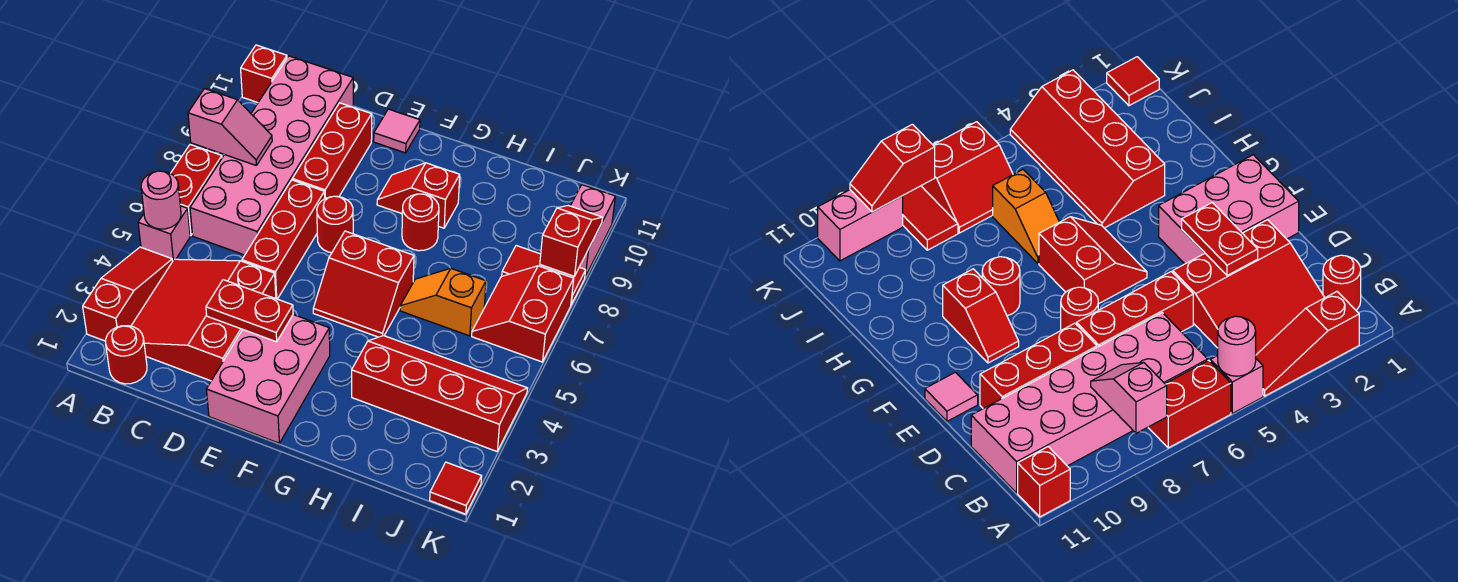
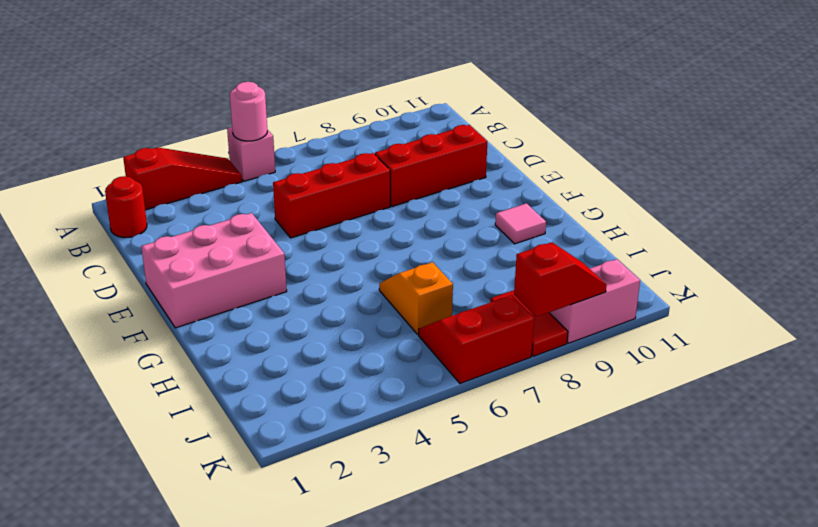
pink tile G10 level 1 -> pink tile E11 level 1
none -> red brick A6:A7 level 1
none -> red brick A11 level 1
none -> red slope B2:D4 level 1 top D

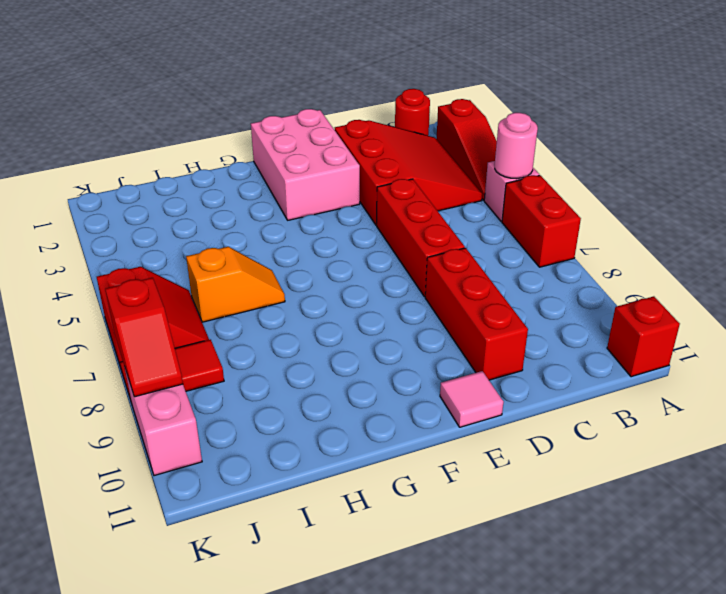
none -> pink brick B6:C11 level 1
none -> red round brick E7 level 1
none -> red slope F5:G6 level 1 top 6

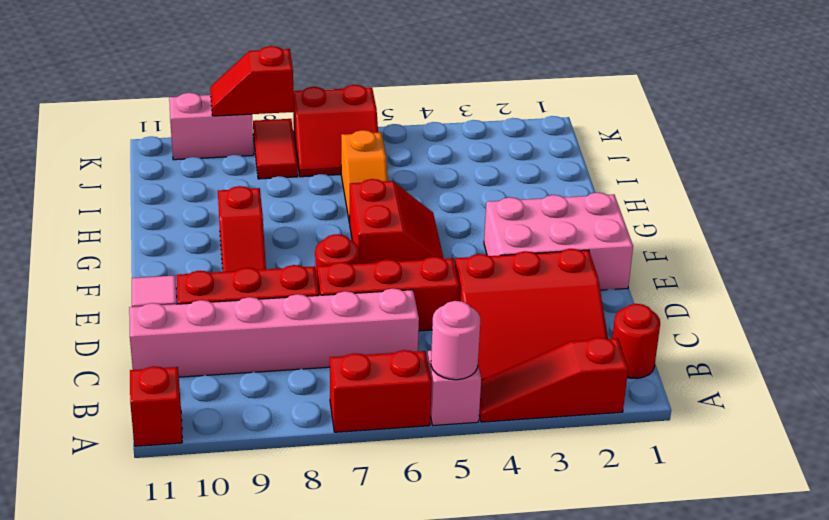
pink brick C6:C11 level 1 -> pink brick B6:C11 level 1
none -> red round brick G8 level 1
none -> red slope H3:K4 level 1 top 3
none -> red tile K1 level 1

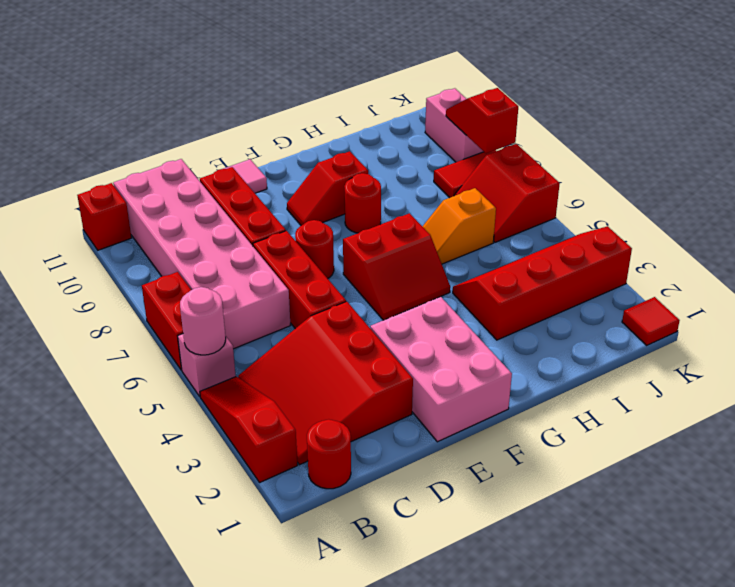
none -> pink slope A8:B8 level 2 top A
none -> red plate D3:E3 level 2

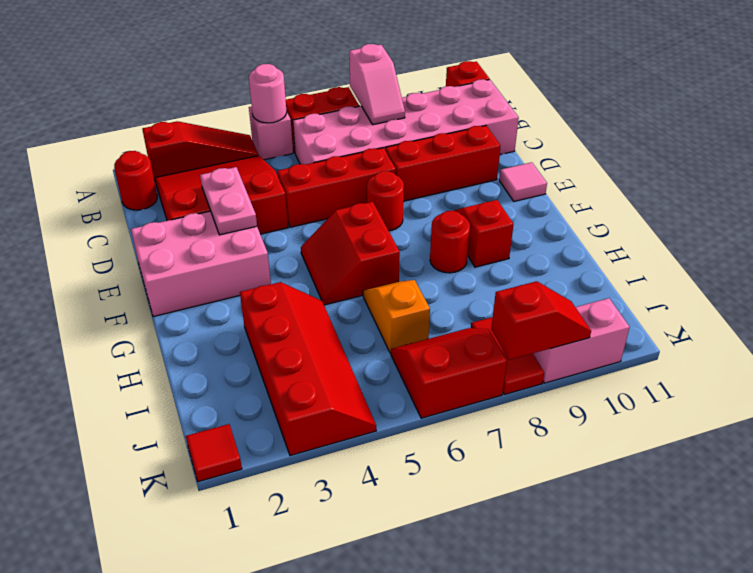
pink plate D3:E3 level 2 -> red plate D3:E3 level 2

